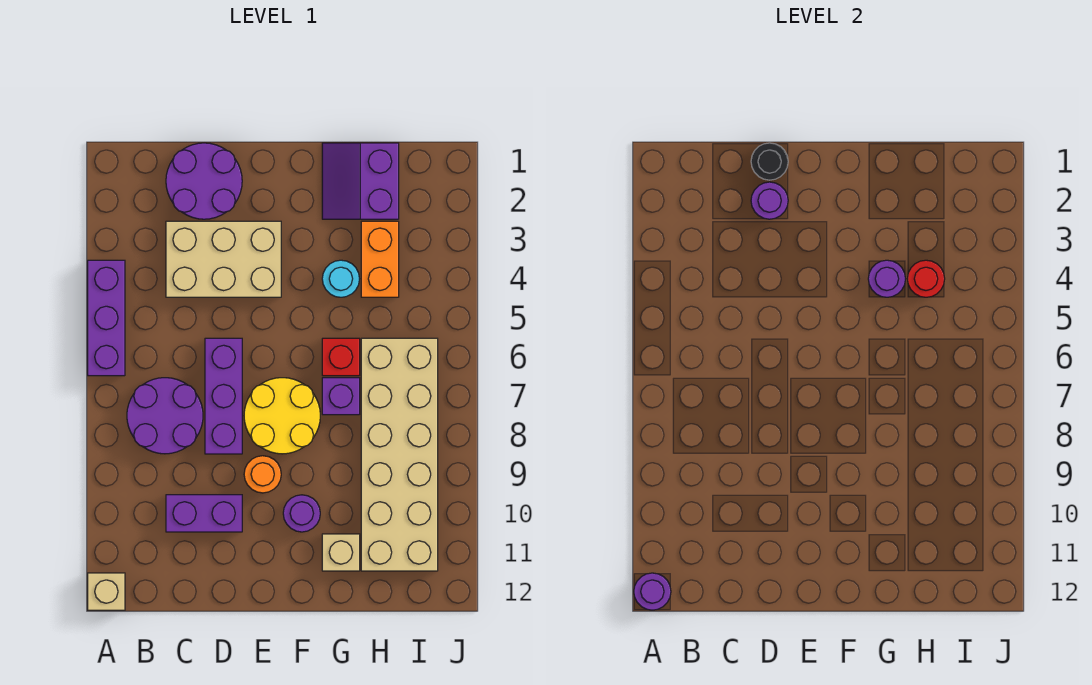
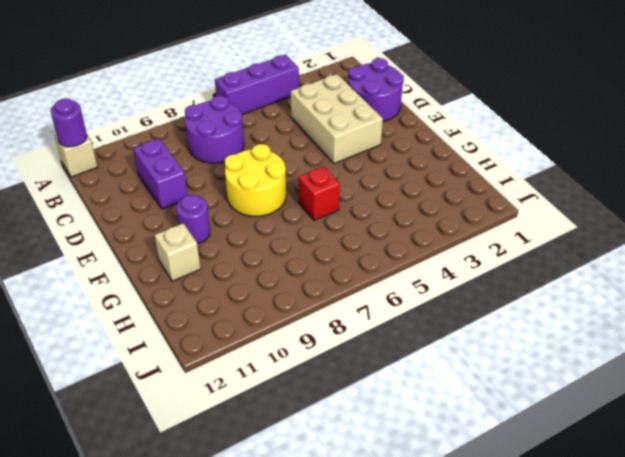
none -> purple brick D6:D8 level 1
none -> orange round brick E9 level 1
none -> purple slope G1:H2 level 1 top H

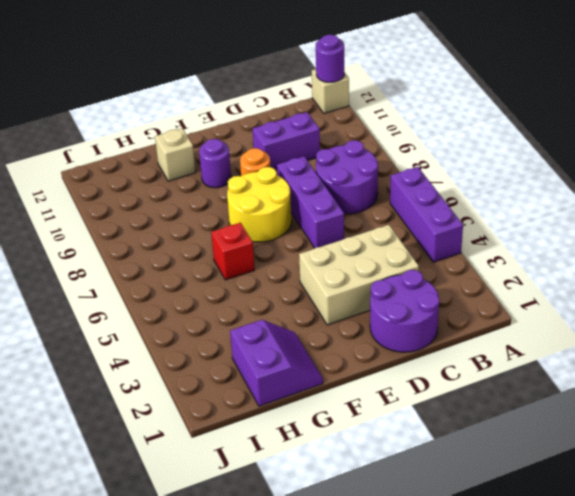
none -> cyan round brick G4 level 1
none -> purple brick G7 level 1
none -> orange brick H3:H4 level 1

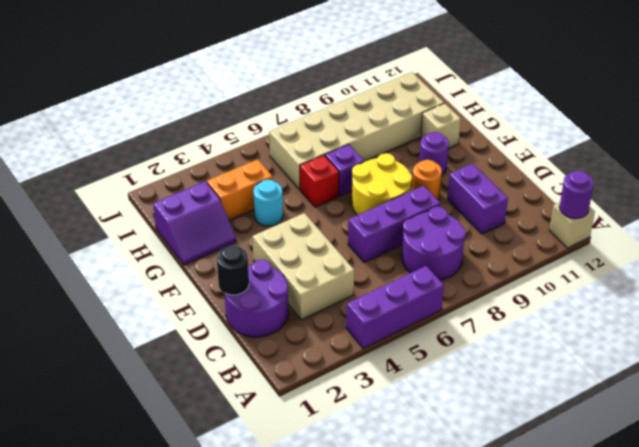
none -> purple round brick D2 level 2
none -> purple round brick G4 level 2
none -> red round brick H4 level 2

